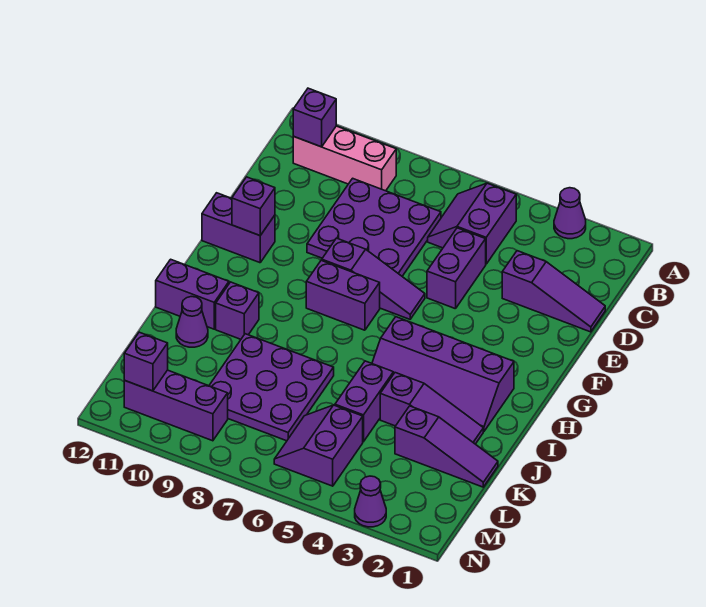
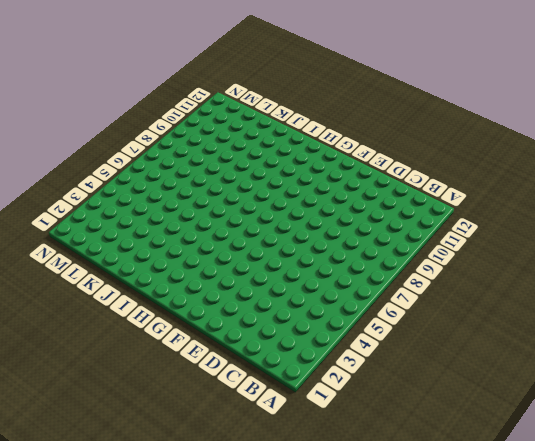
none -> purple cone A3 level 1
none -> purple slope B5:C6 level 1 top 5
none -> pink brick B9:B11 level 1

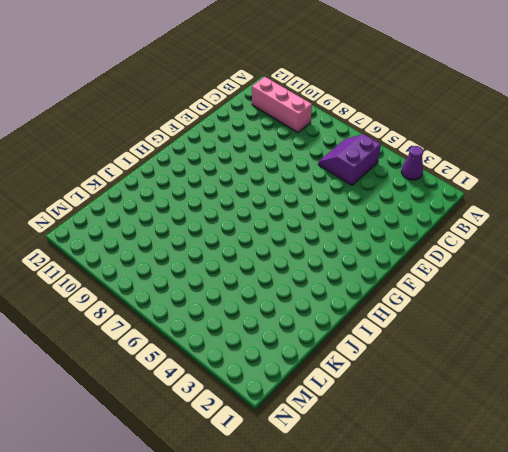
none -> purple plate C7:E9 level 1
none -> purple slope D1:D3 level 1 top 3
none -> purple brick D5:E5 level 1

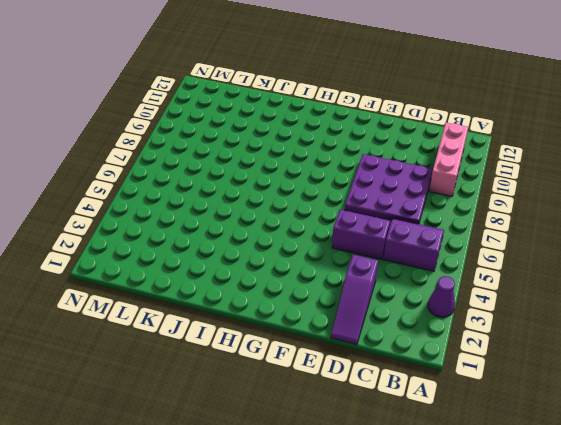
none -> purple slope F6:F8 level 1 top 8
none -> purple brick F11:F12 level 1
none -> purple brick G7:G8 level 1

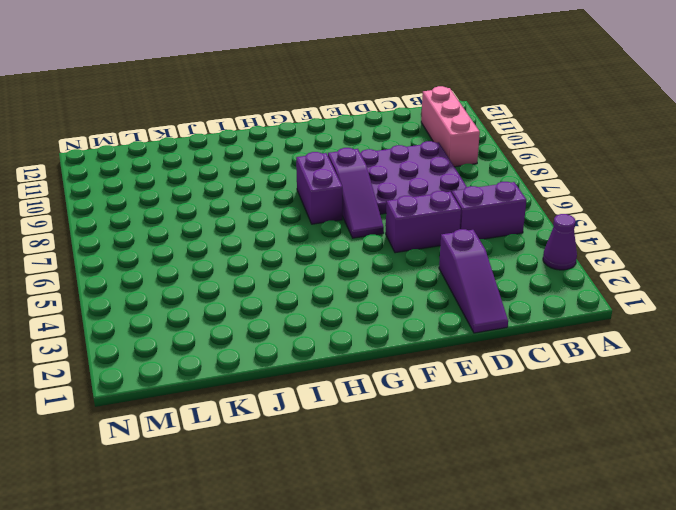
none -> purple brick F11:F12 level 1
none -> purple slope H2:I5 level 1 top H
none -> purple brick I10 level 1

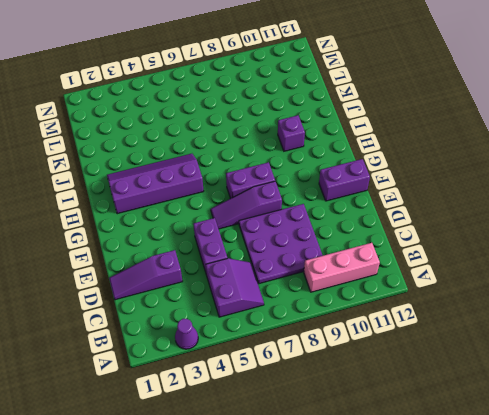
none -> purple brick I11:I12 level 1
none -> purple slope J2:J4 level 1 top 4
none -> purple brick J5:K5 level 1

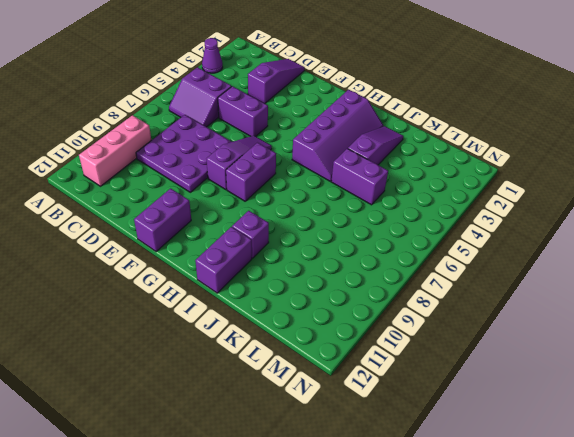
none -> purple plate J7:L9 level 1
none -> purple cone J11 level 1
none -> purple slope K1:K3 level 1 top 3

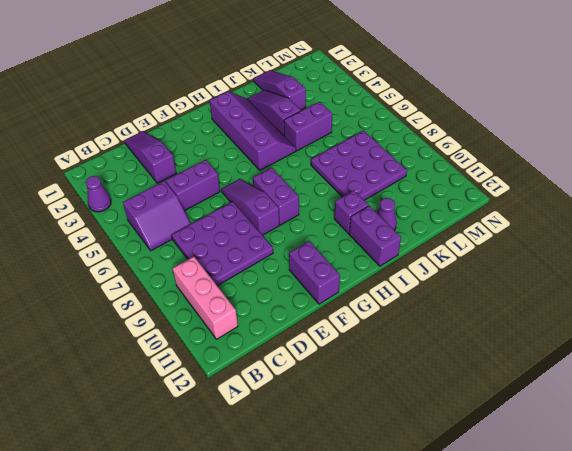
none -> purple slope L5:M6 level 1 top 5
none -> purple brick M9:M11 level 1
none -> purple cone N3 level 1

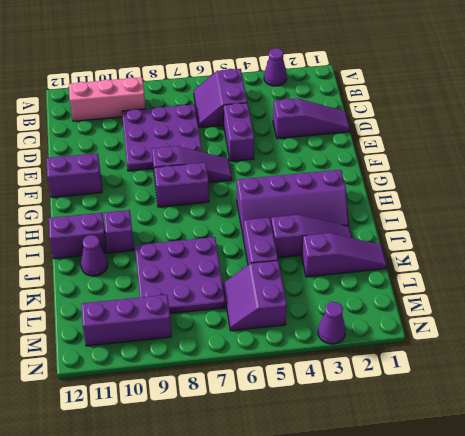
none -> purple brick B11 level 2
none -> purple brick F11 level 2
none -> purple brick M11 level 2

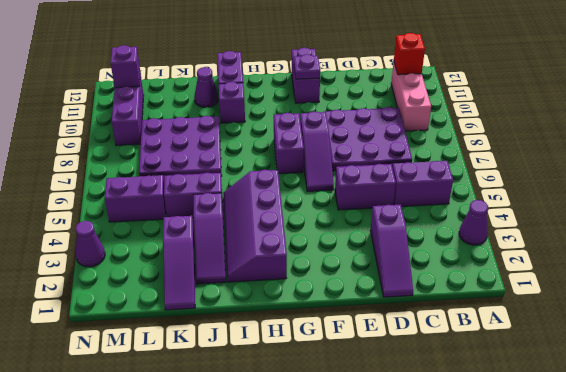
red brick B11 level 2 -> purple brick B11 level 2
purple plate F11 level 2 -> purple brick F11 level 2

